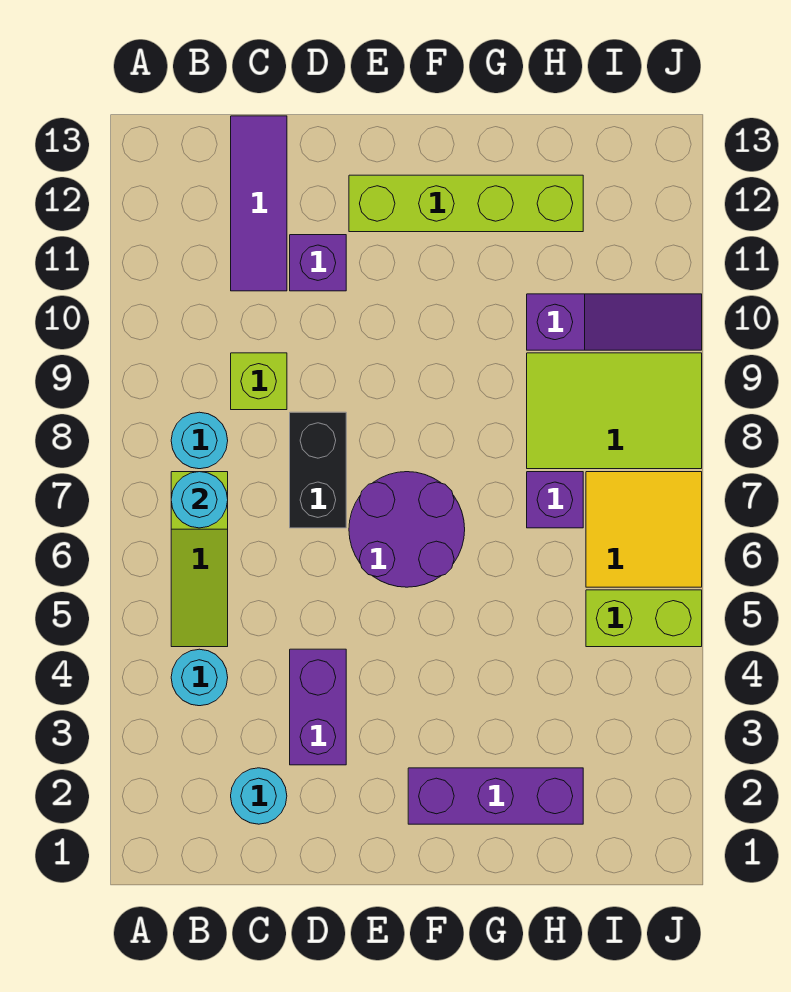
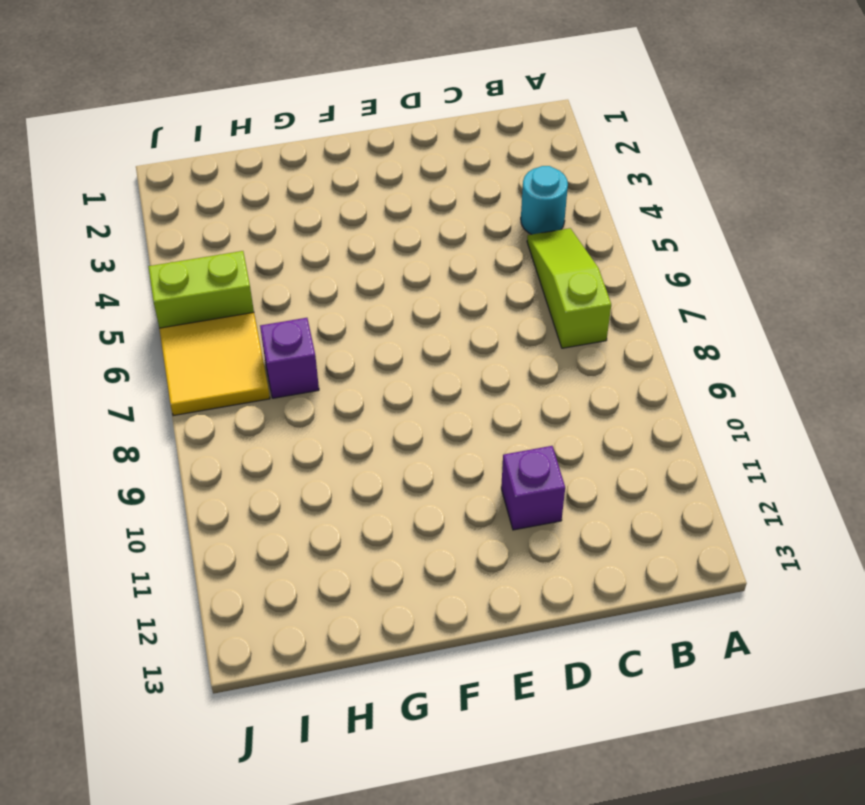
none -> cyan round brick B8 level 1
none -> cyan round brick C2 level 1
none -> lime brick C9 level 1

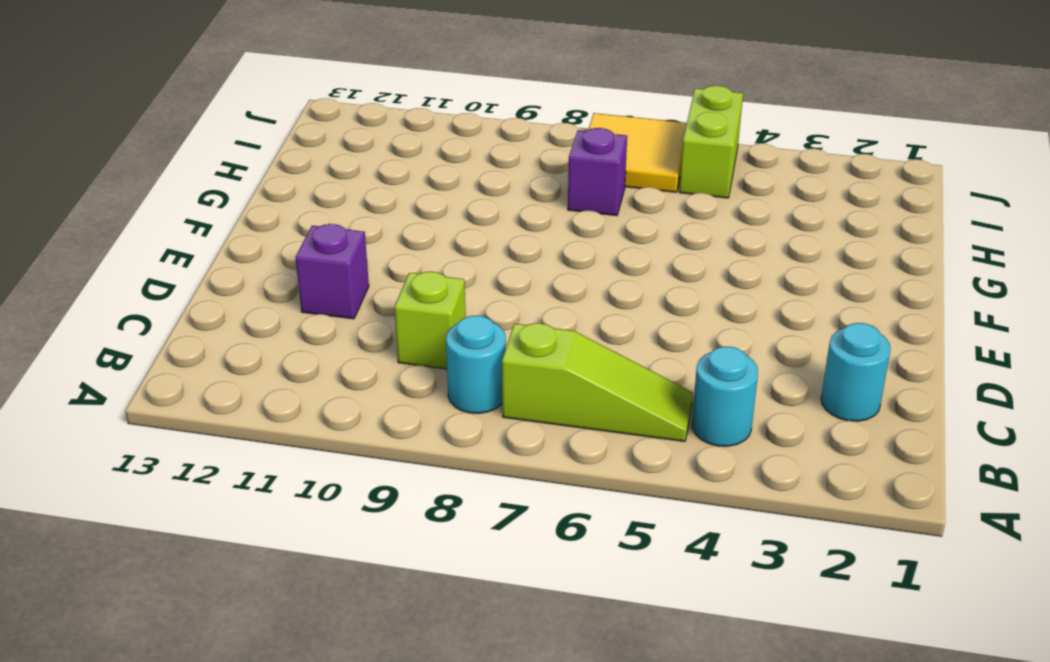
none -> purple tile C11:C13 level 1
none -> purple brick D3:D4 level 1
none -> black brick D7:D8 level 1

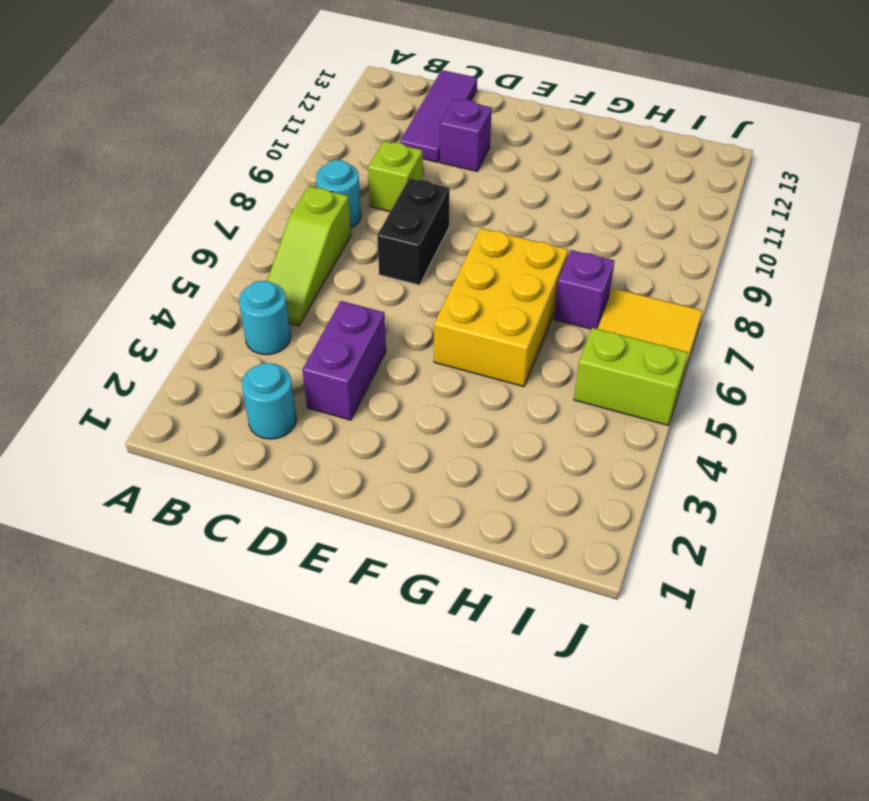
yellow brick F5:G7 level 1 -> purple round brick E6:F7 level 1
none -> lime brick E12:H12 level 1
none -> purple brick F2:H2 level 1
none -> lime tile H8:J9 level 1

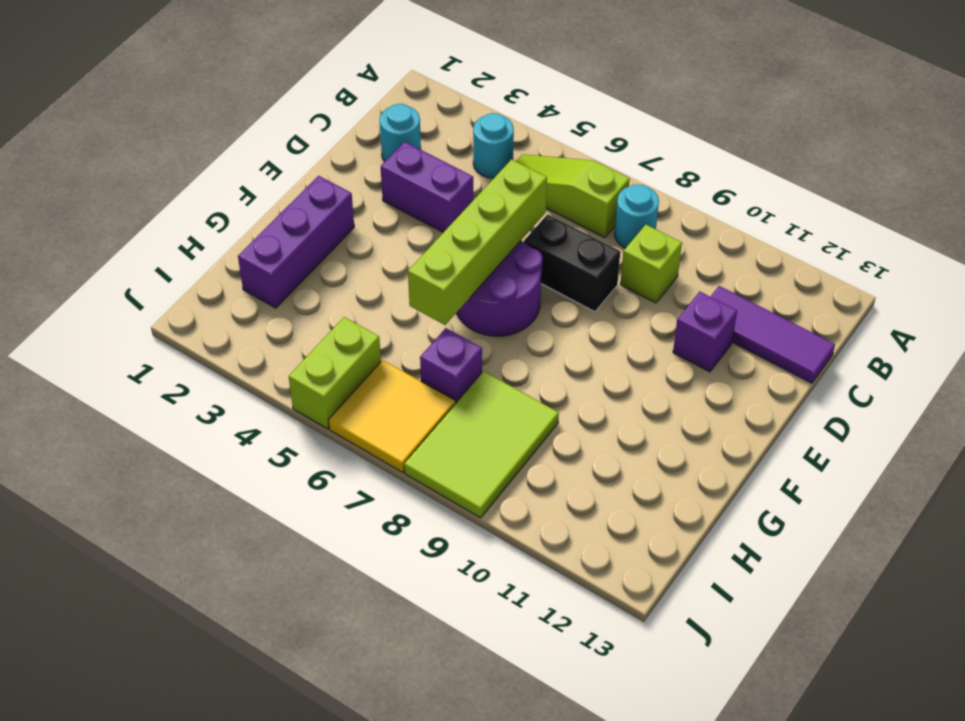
lime brick D6:G6 level 2 -> lime brick E12:H12 level 1
none -> purple slope H10:J10 level 1 top H
none -> cyan round brick B7 level 2

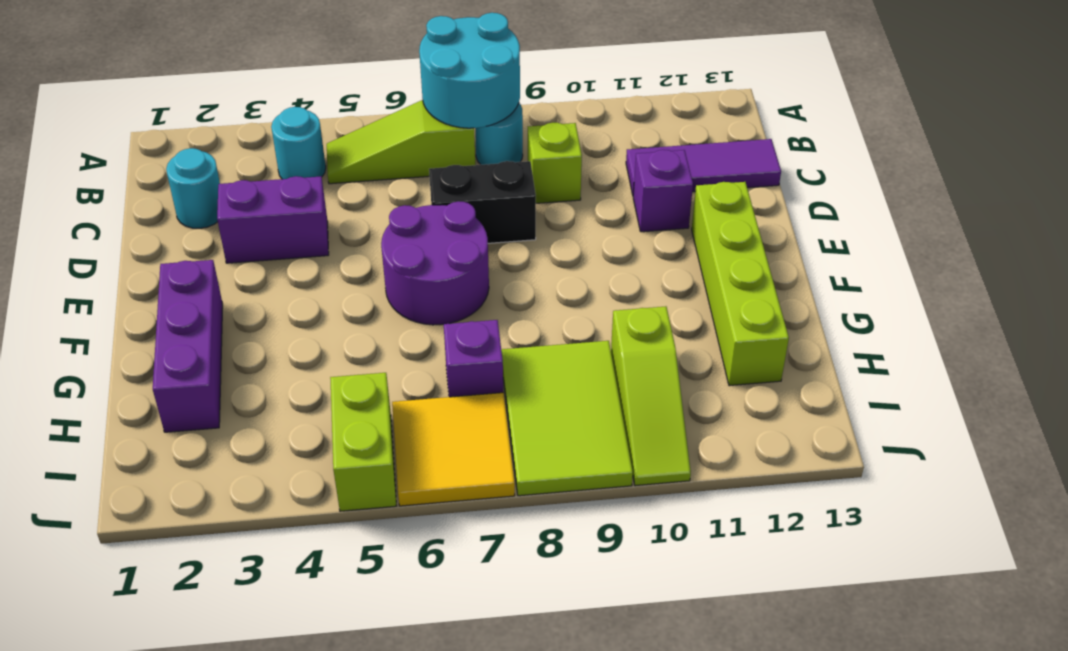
cyan round brick A7:B8 level 2 -> cyan round brick B7 level 2
lime slope H10:J10 level 1 top H -> purple slope H10:J10 level 1 top H

